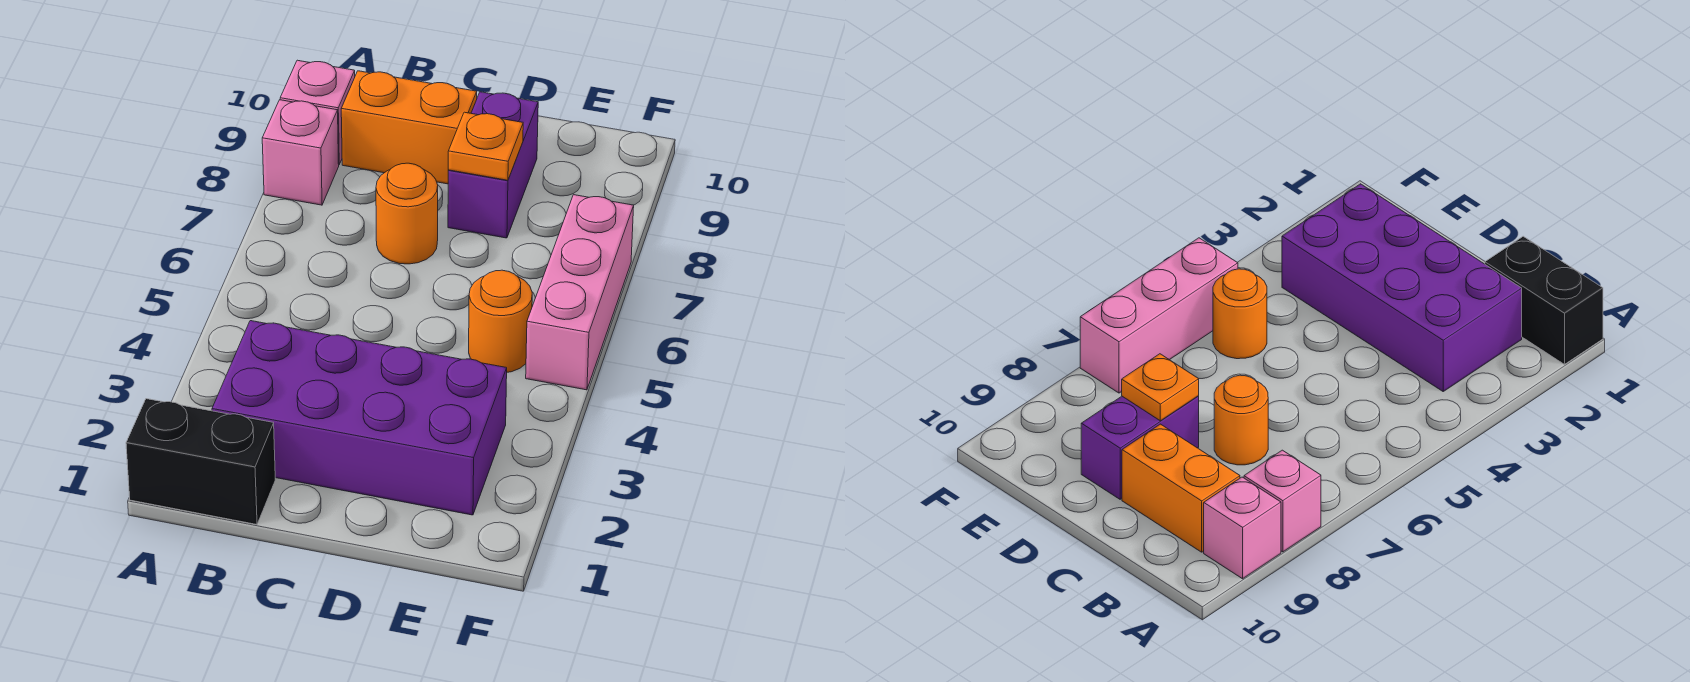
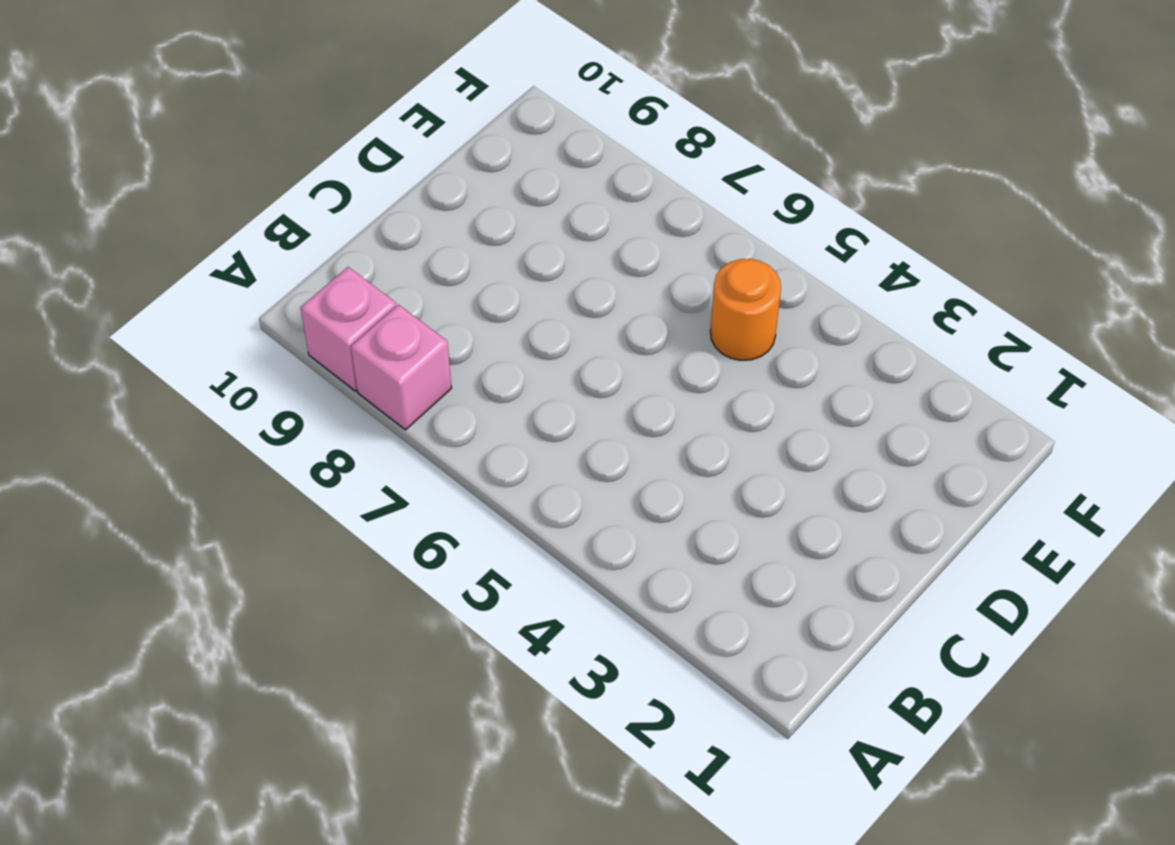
none -> black brick A1:B1 level 1
none -> purple brick B2:E3 level 1

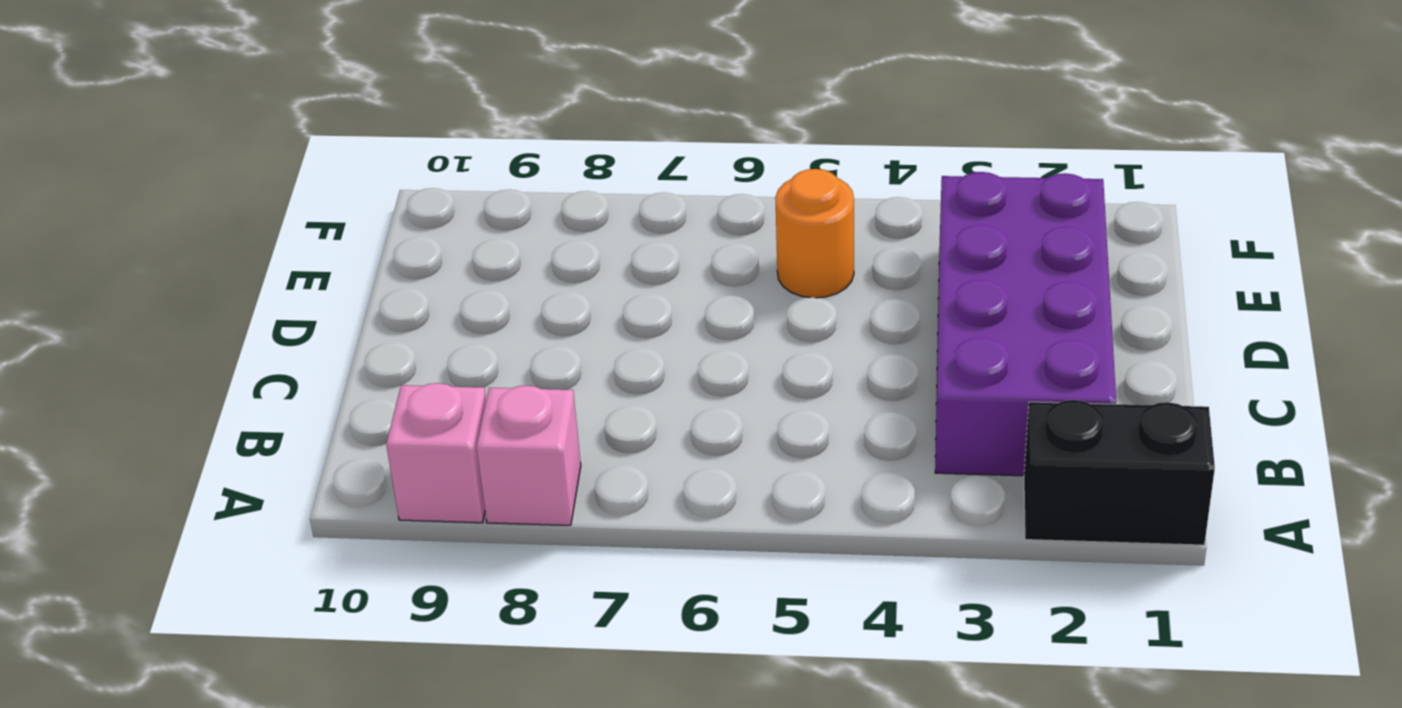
black brick A1:A2 level 1 -> black brick A1:B1 level 1
none -> orange brick B9:C9 level 1
none -> orange round brick C7 level 1

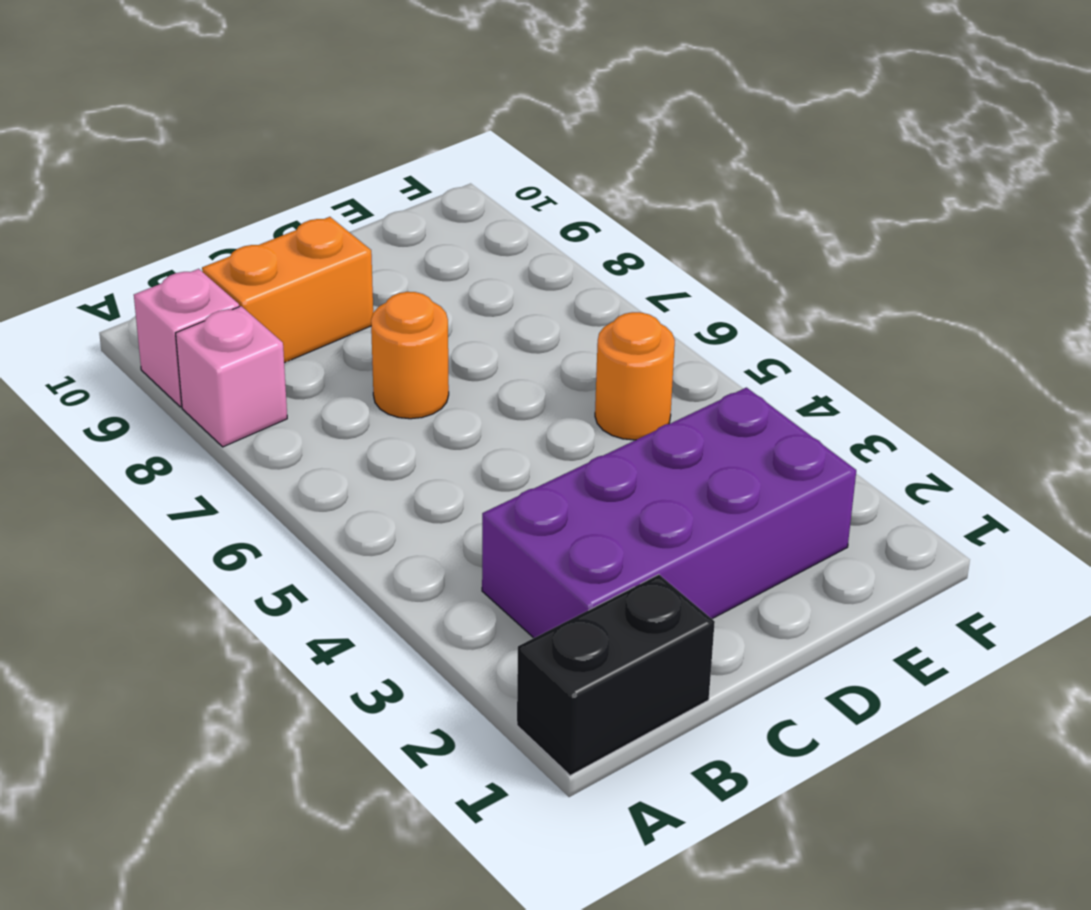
none -> purple brick D8:D9 level 1
none -> pink brick F5:F7 level 1

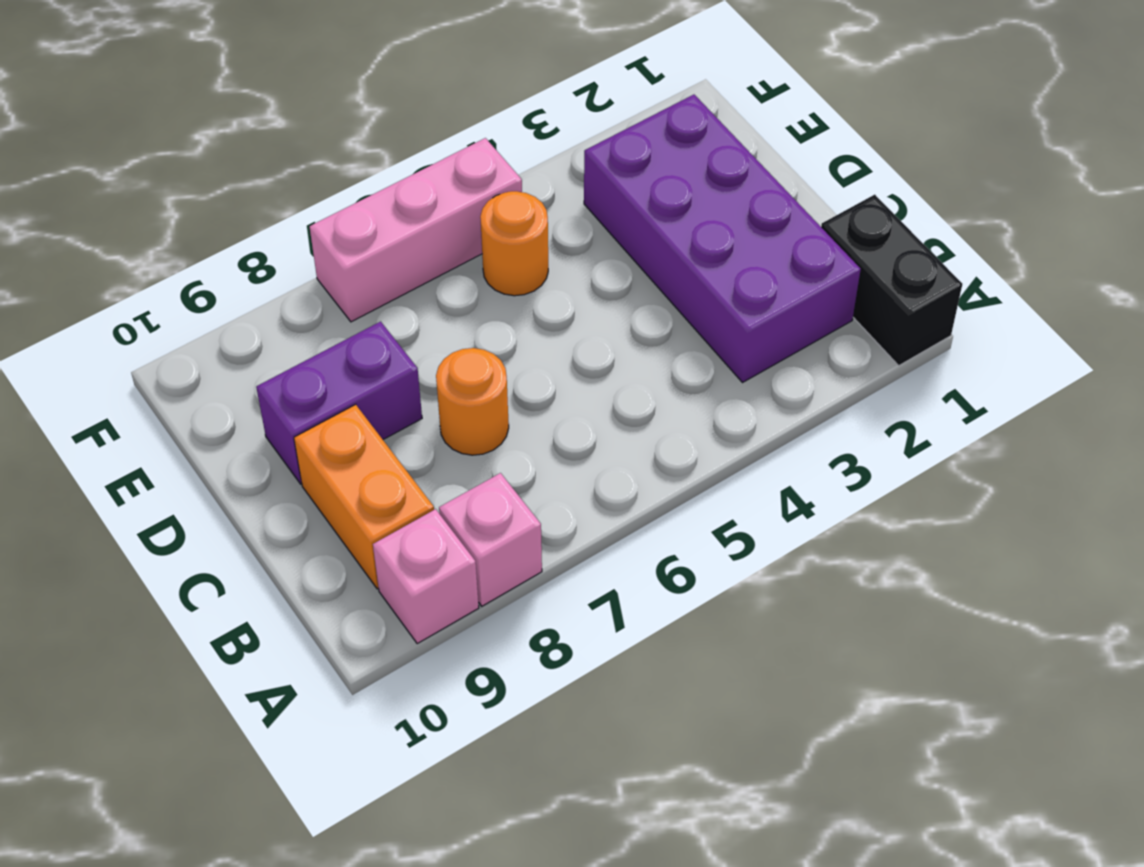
none -> orange plate D8 level 2

